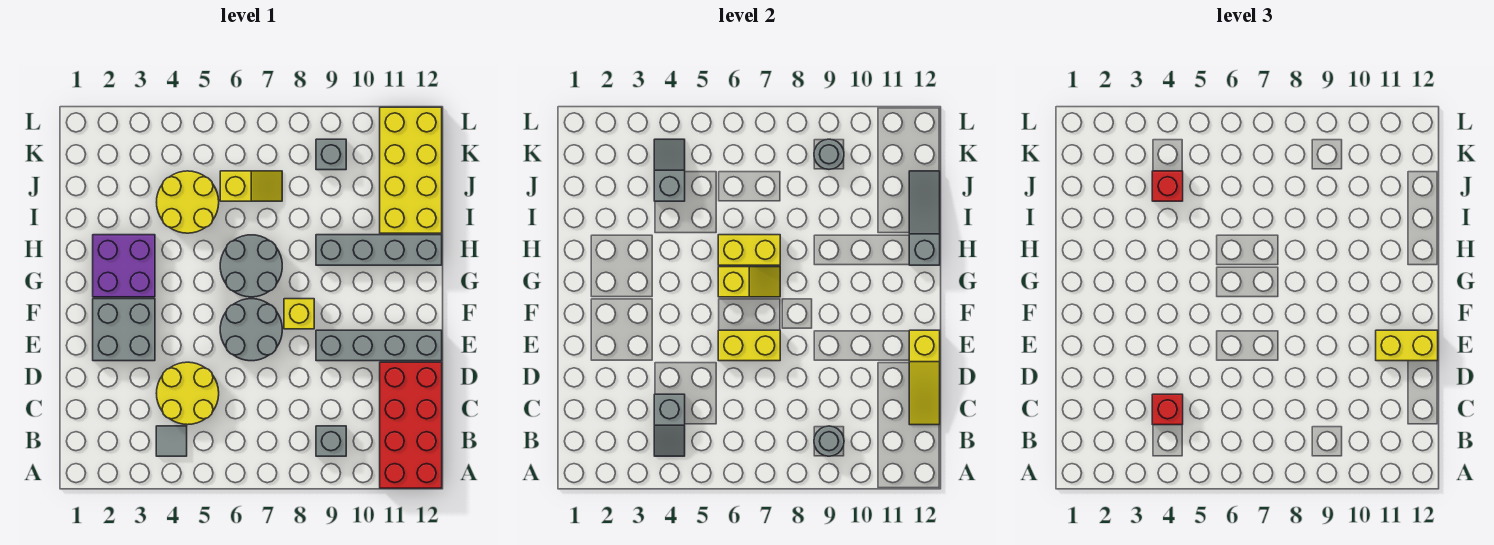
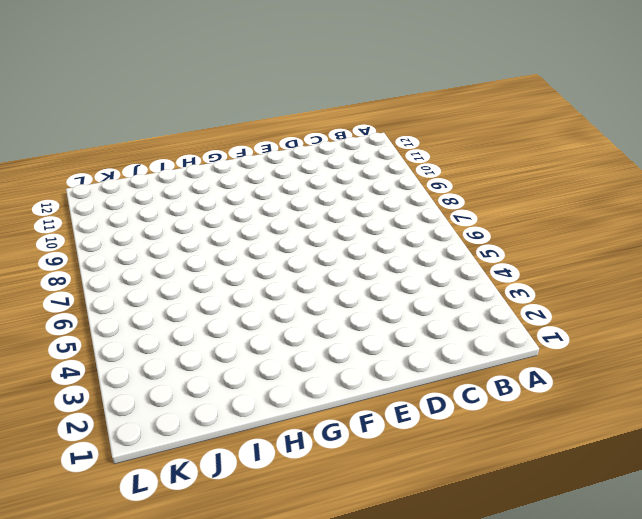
none -> red brick A11:D12 level 1
none -> grey tile B4 level 1
none -> grey brick B9 level 1

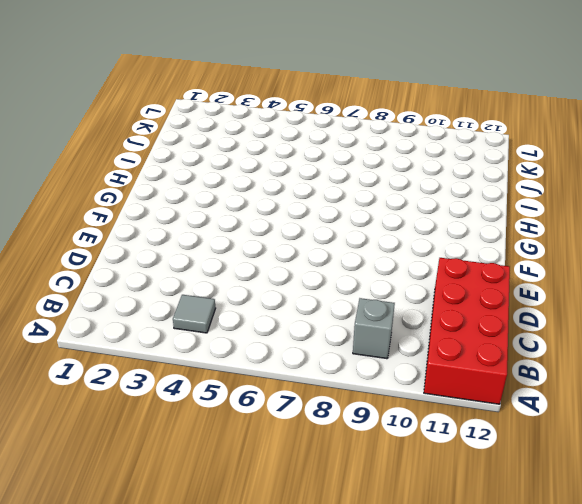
none -> yellow round brick C4:D5 level 1
none -> grey brick E2:F3 level 1
none -> grey round brick E6:F7 level 1

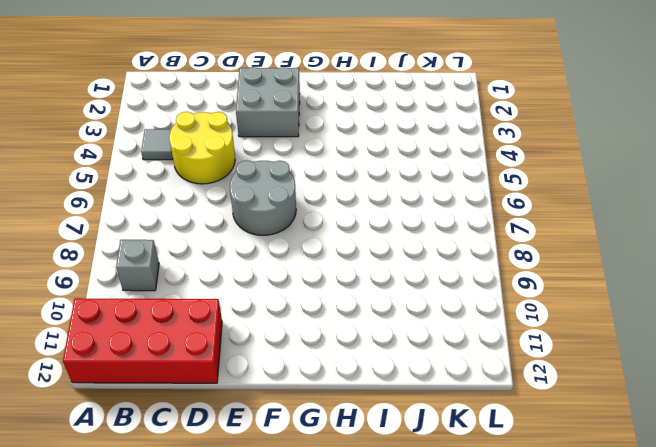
none -> grey brick E9:E12 level 1
none -> yellow brick F8 level 1
none -> purple brick G2:H3 level 1

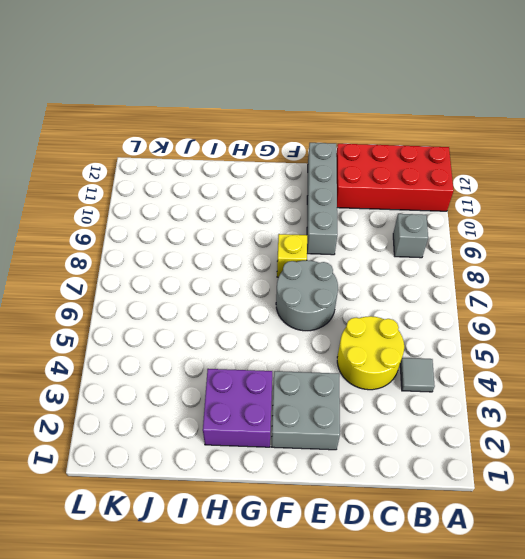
none -> grey round brick G6:H7 level 1
none -> grey brick H9:H12 level 1
none -> yellow round brick I4:J5 level 1

